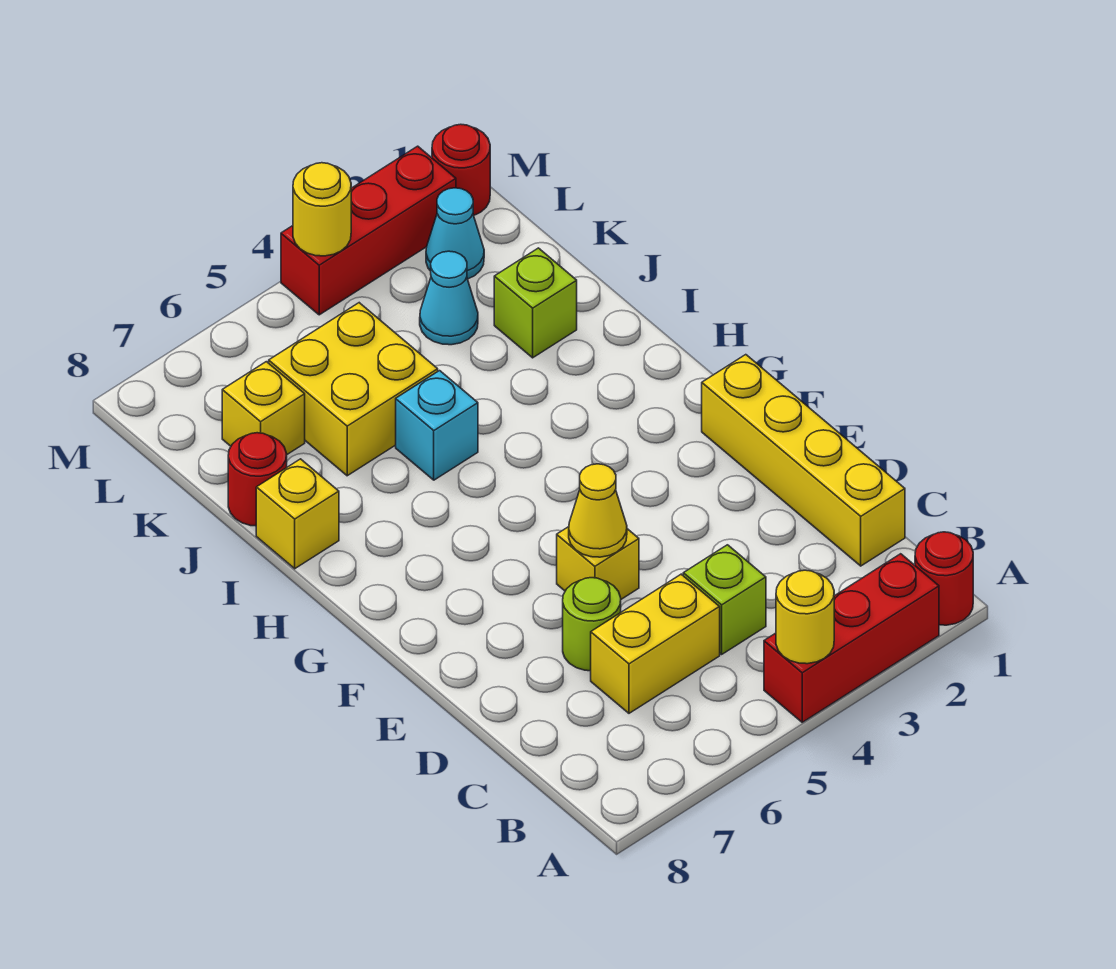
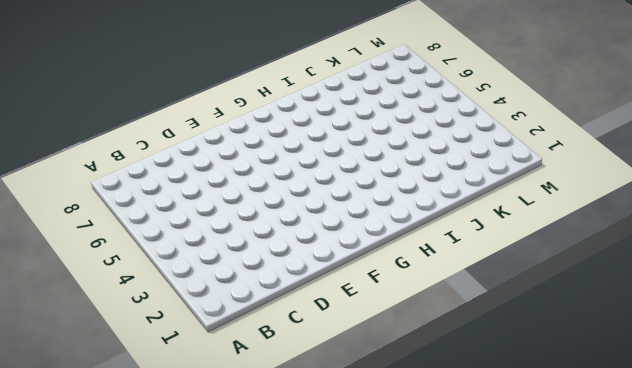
none -> red round brick A1 level 1
none -> red brick A2:A4 level 1
none -> yellow brick C1:F1 level 1

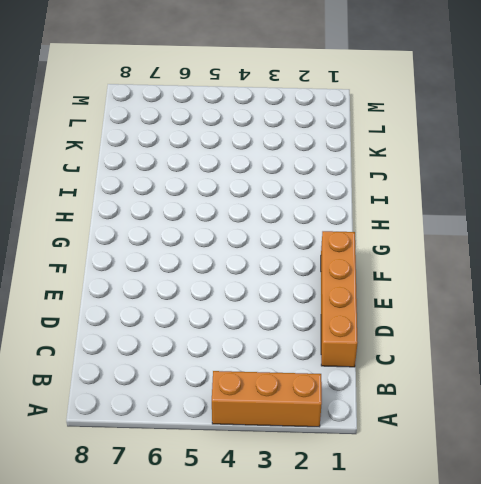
orange brick A2:A4 level 1 -> red brick A2:A4 level 1
orange brick C1:F1 level 1 -> yellow brick C1:F1 level 1
none -> red round brick A1 level 1
none -> lime brick C4 level 1
none -> yellow brick C5:C6 level 1

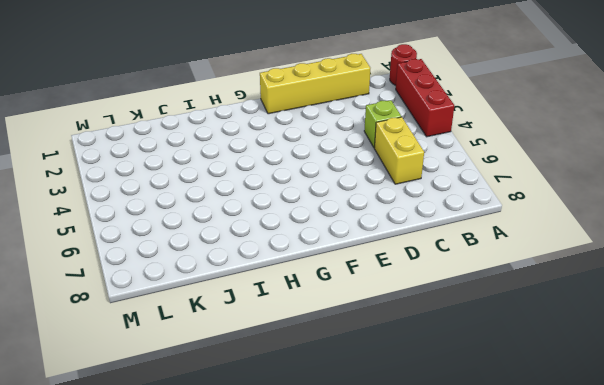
none -> lime round brick D6 level 1
none -> yellow brick E5 level 1
none -> cyan brick I5 level 1

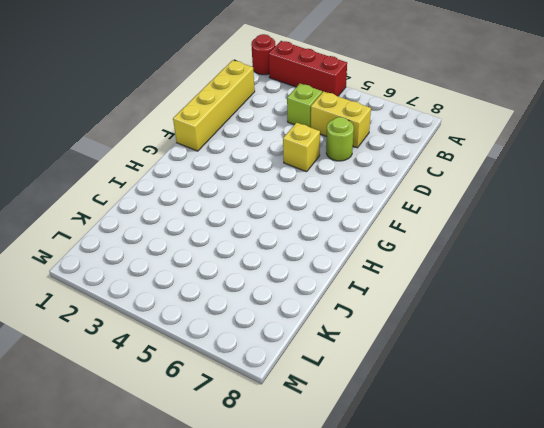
none -> cyan brick I5 level 1
none -> yellow brick I8 level 1
none -> lime brick J2 level 1

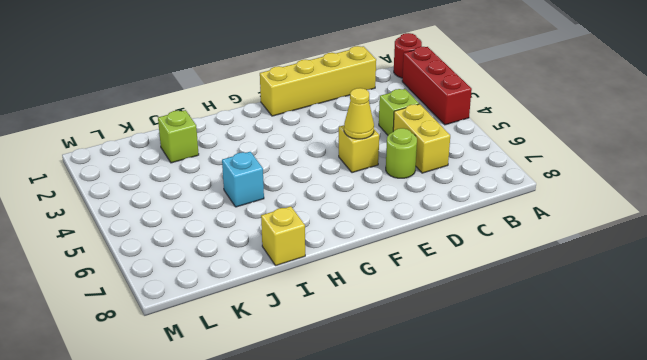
none -> yellow brick J5:K6 level 1
none -> red round brick J8 level 1
none -> cyan cone K3 level 1

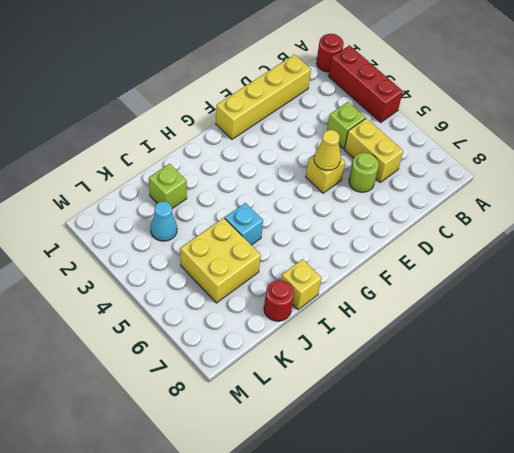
none -> yellow brick K7 level 1
none -> cyan cone L2 level 1
none -> red round brick M1 level 1

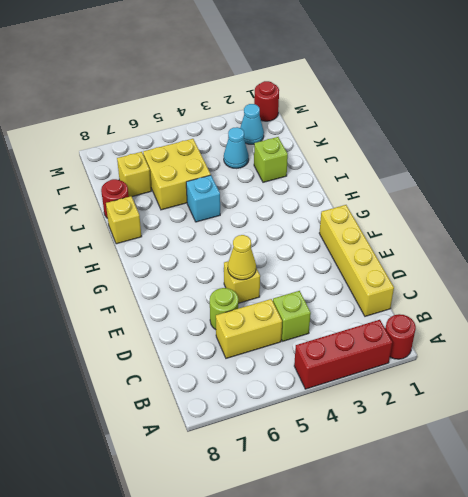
none -> red brick M2:M4 level 1
none -> yellow round brick A4 level 2
none -> yellow round brick M4 level 2

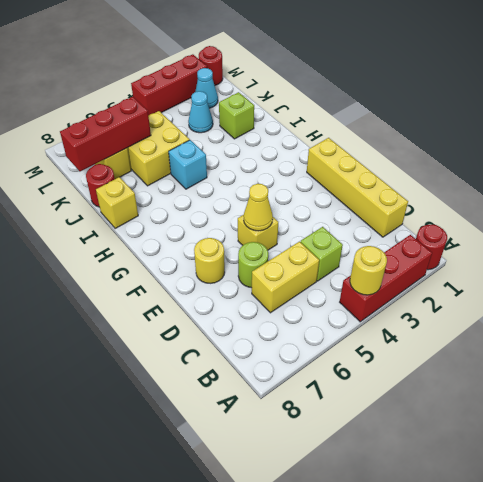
yellow round brick E7 level 1 -> yellow round brick M4 level 2
red brick K6:K8 level 2 -> none

